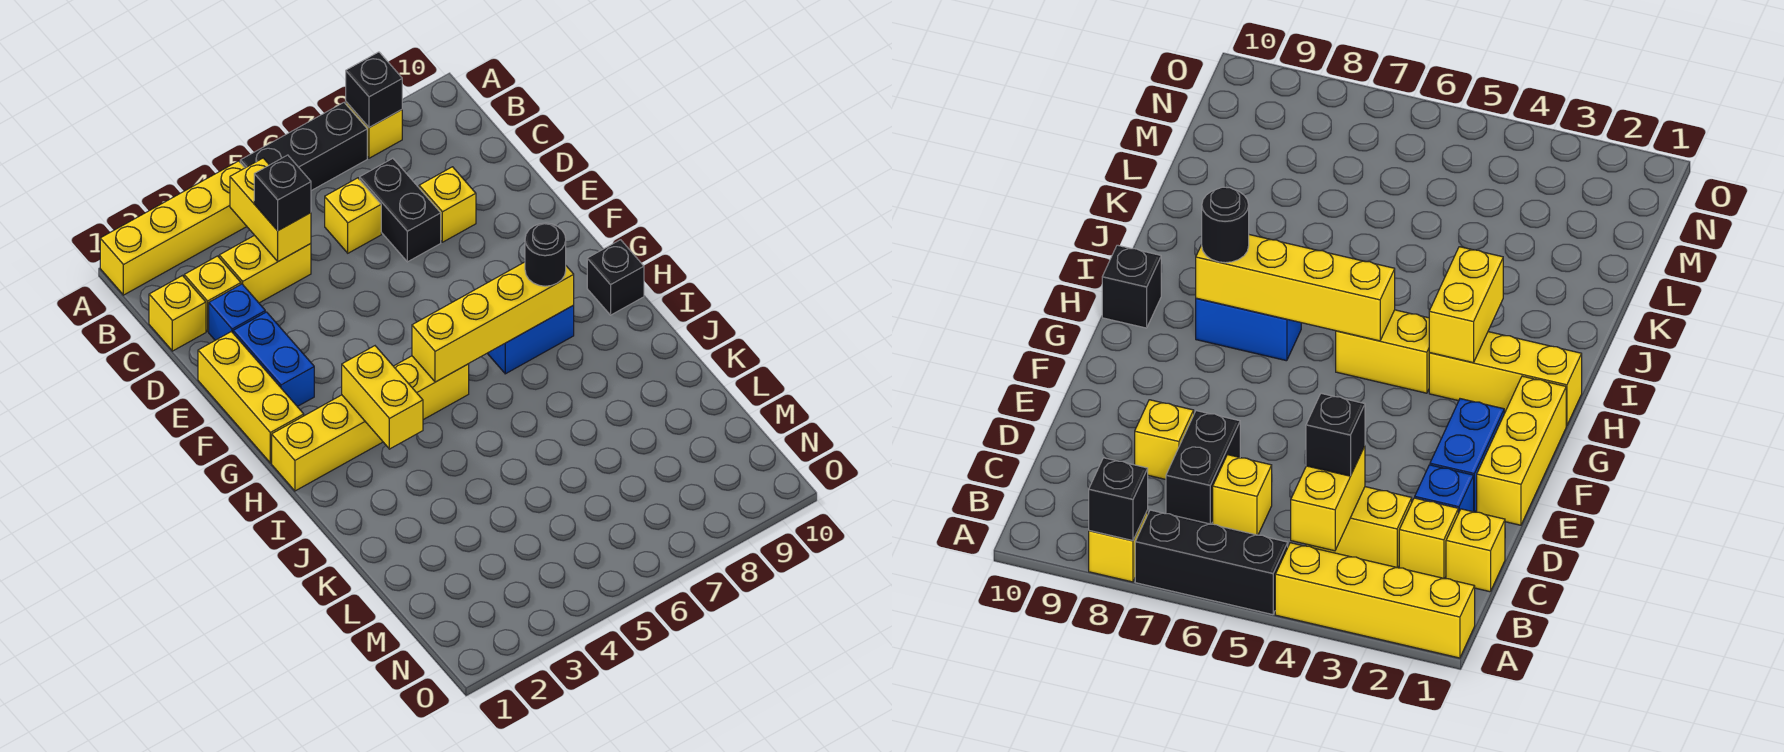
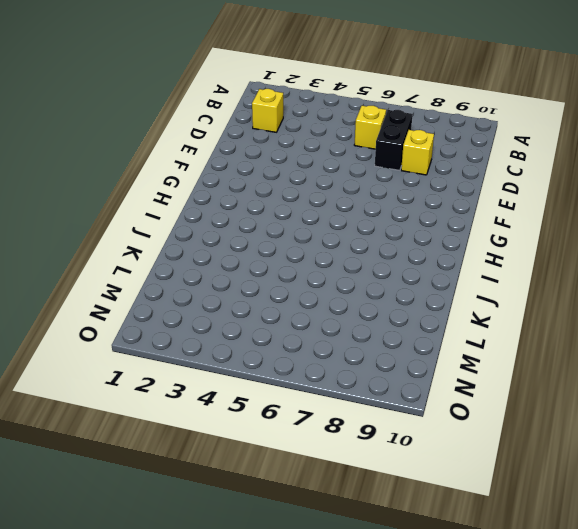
none -> yellow brick A1:A4 level 1
none -> black brick A5:A7 level 1
none -> yellow brick A8 level 1

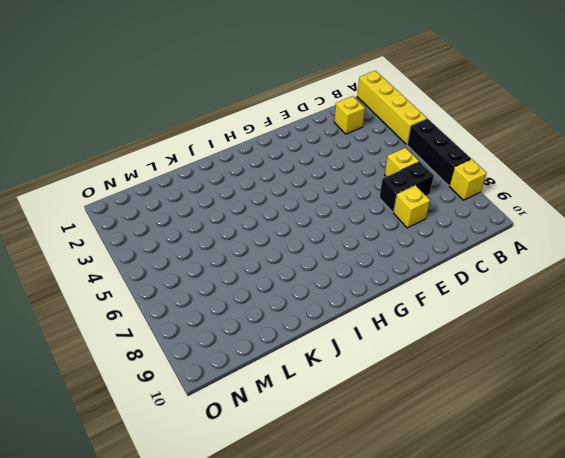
none -> yellow brick C1 level 1
none -> yellow brick C3:C4 level 1
none -> blue brick D2 level 1

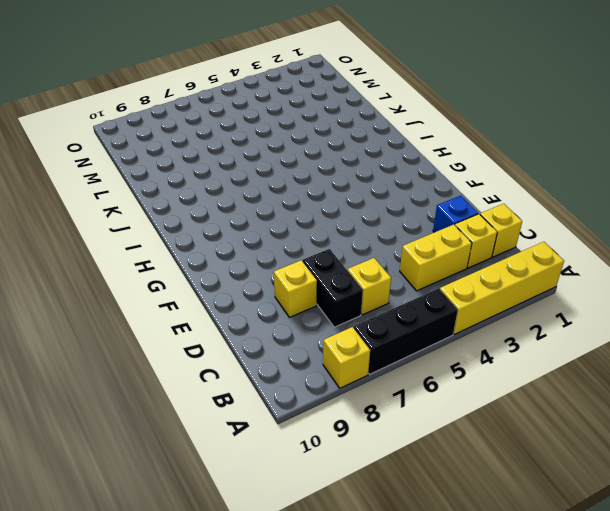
none -> yellow brick E1:G1 level 1
none -> blue brick E2:F2 level 1
none -> yellow brick H1:H3 level 1

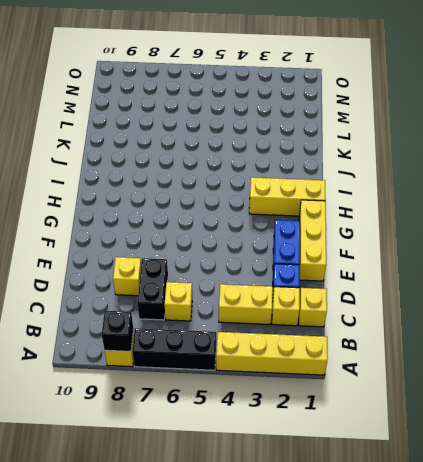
none -> yellow brick H4:H5 level 1
none -> blue brick H7:H8 level 1
none -> black brick H10 level 1

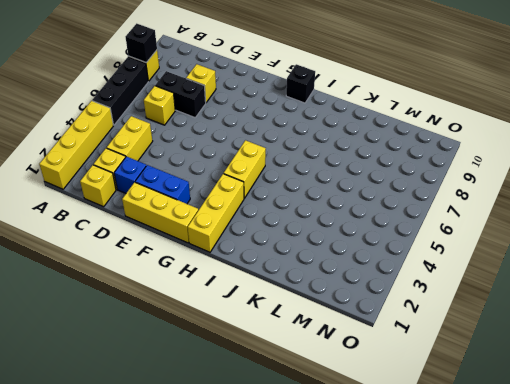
none -> blue brick H7:H8 level 1
none -> yellow brick B4:C4 level 2
none -> yellow brick H3:I3 level 2

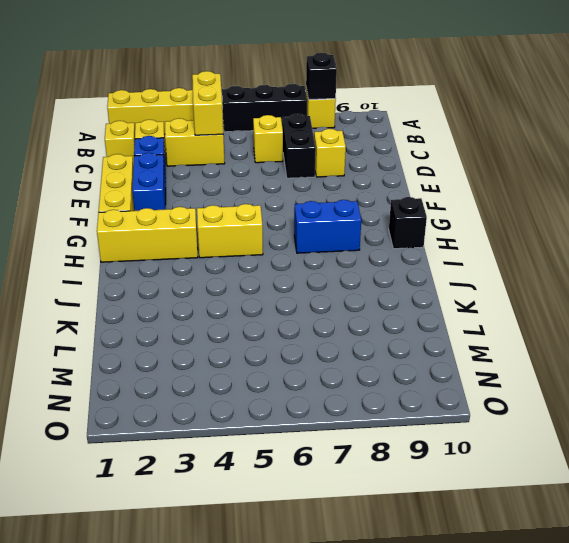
none -> yellow brick H3:I3 level 2
none -> yellow brick H5:H8 level 2
none -> black brick C4 level 3

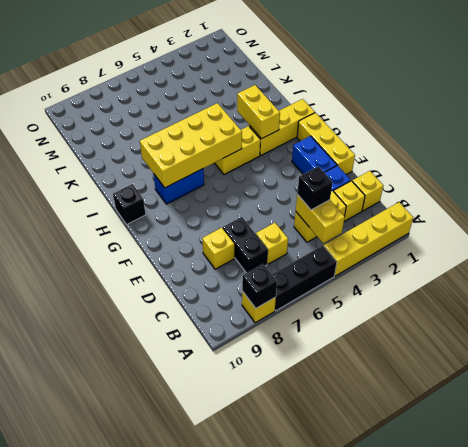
yellow brick H5:I8 level 2 -> yellow brick H5:H8 level 2
none -> black round brick H8 level 3

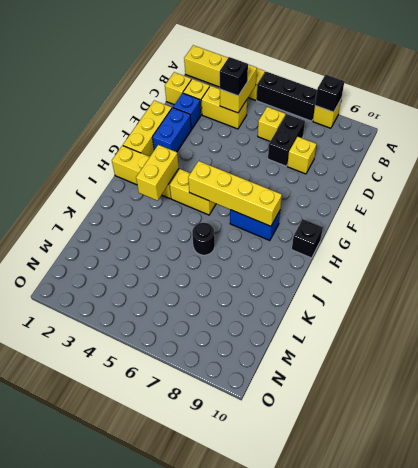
black round brick J6 level 1 -> black round brick H8 level 3

